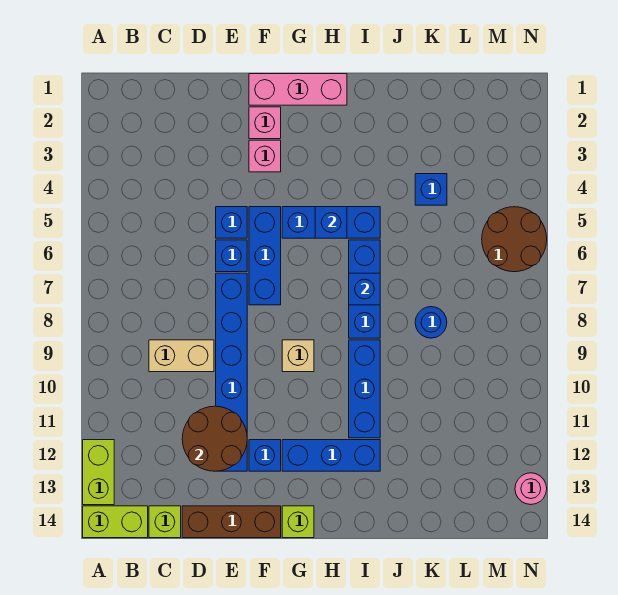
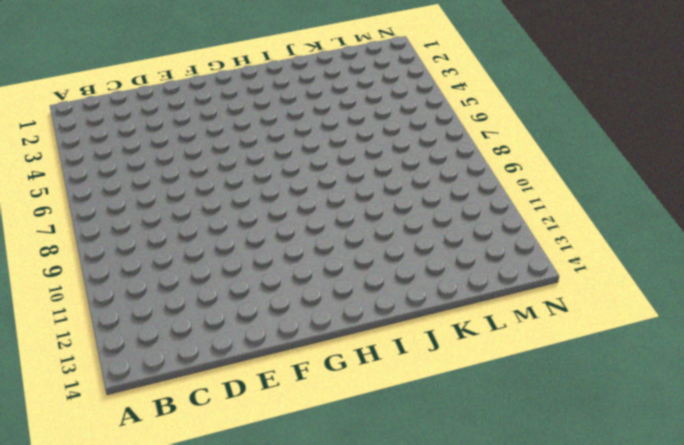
none -> lime brick A12:A13 level 1
none -> lime brick A14:B14 level 1
none -> tan brick C9:D9 level 1

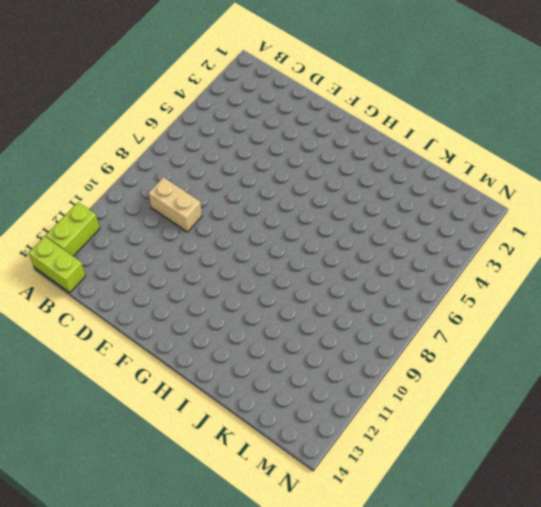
none -> lime brick C14 level 1
none -> brown brick D14:F14 level 1
none -> blue brick E5 level 1

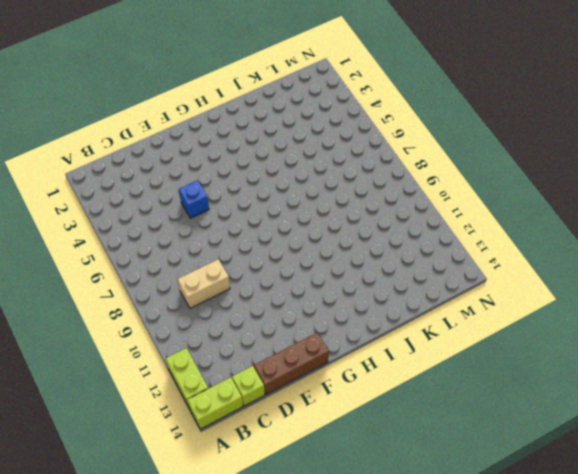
none -> blue brick E6 level 1
none -> blue brick E7:E12 level 1
none -> pink brick F1:H1 level 1

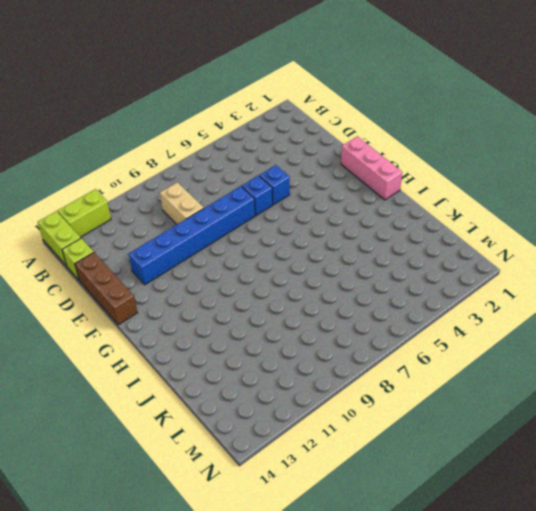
none -> pink brick F2 level 1
none -> pink brick F3 level 1
none -> blue brick F5:F7 level 1

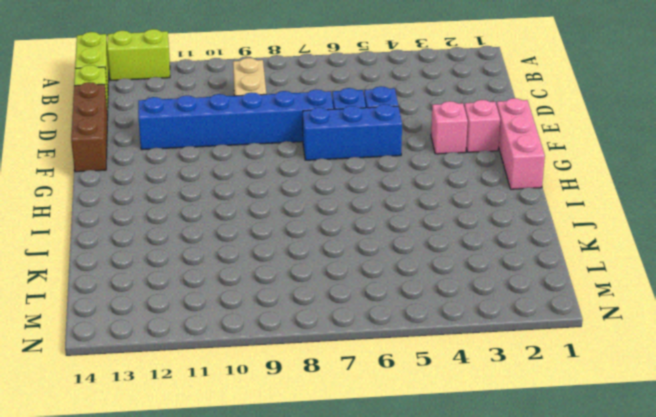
none -> blue brick F12 level 1
none -> blue brick G5:I5 level 1
none -> tan brick G9 level 1

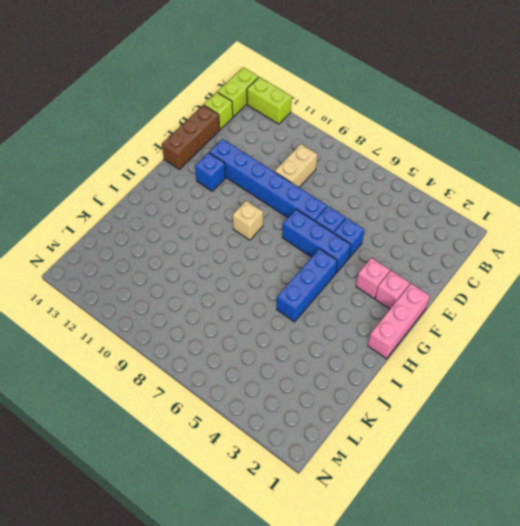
none -> blue brick G12:I12 level 1
none -> lime brick G14 level 1
none -> blue brick I6:I8 level 1

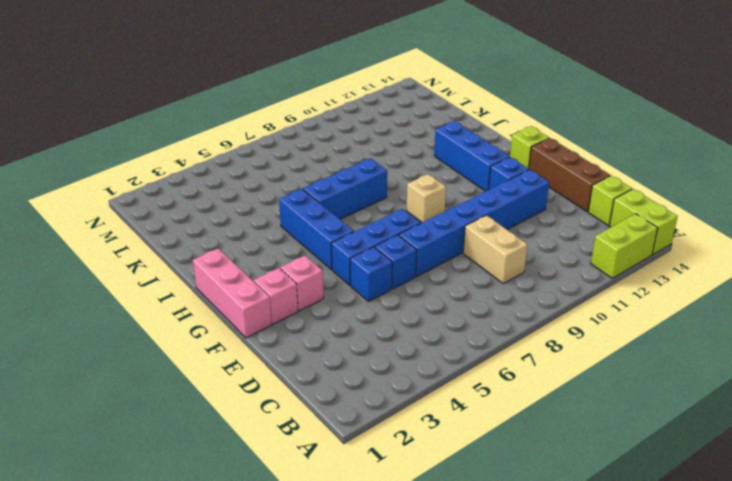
none -> blue brick I9:I11 level 1
none -> blue brick K4 level 1
none -> blue round brick K8 level 1

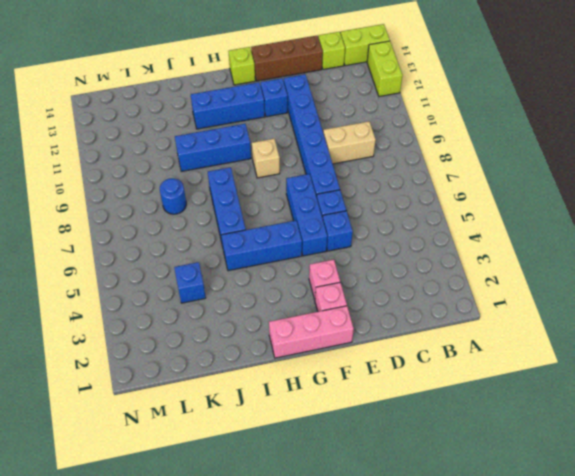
blue brick H10:J10 level 1 -> blue brick I9:I11 level 1
none -> brown round brick M5:N6 level 1
none -> pink round brick N13 level 1
none -> brown round brick D11:E12 level 2

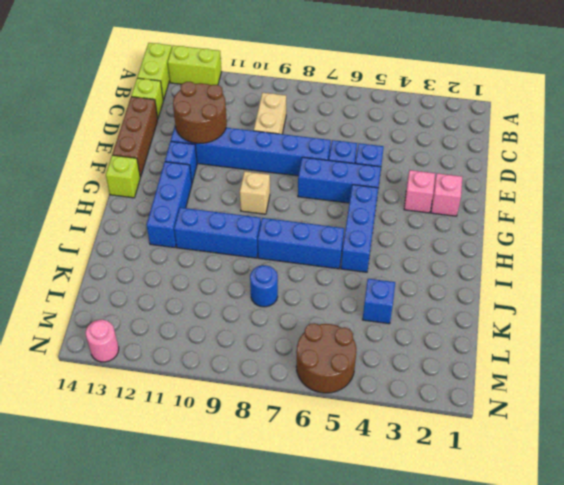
none -> pink brick F1:H1 level 1
none -> blue brick H5 level 2
none -> blue brick I7 level 2

